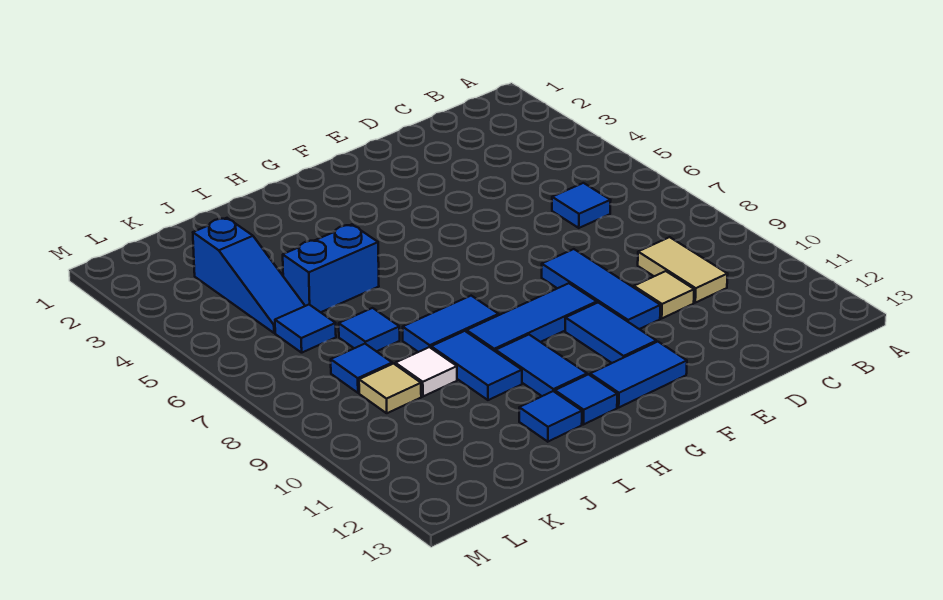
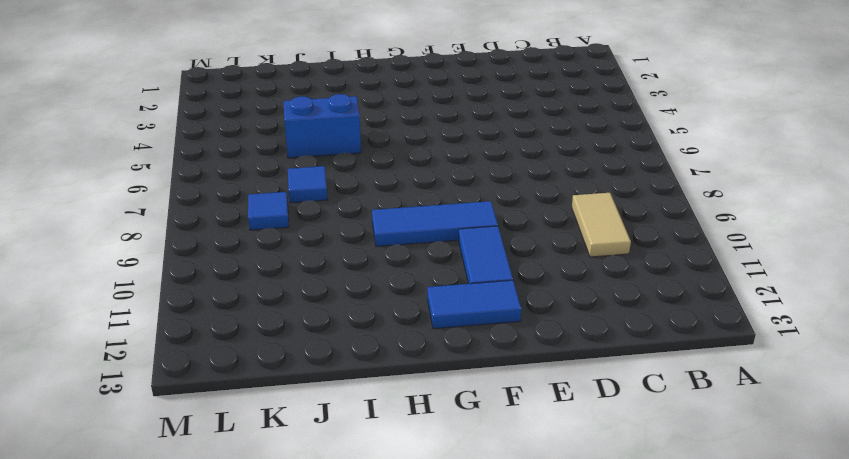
none -> blue tile C6 level 1
none -> tan tile D10 level 1
none -> blue tile E8:E10 level 1

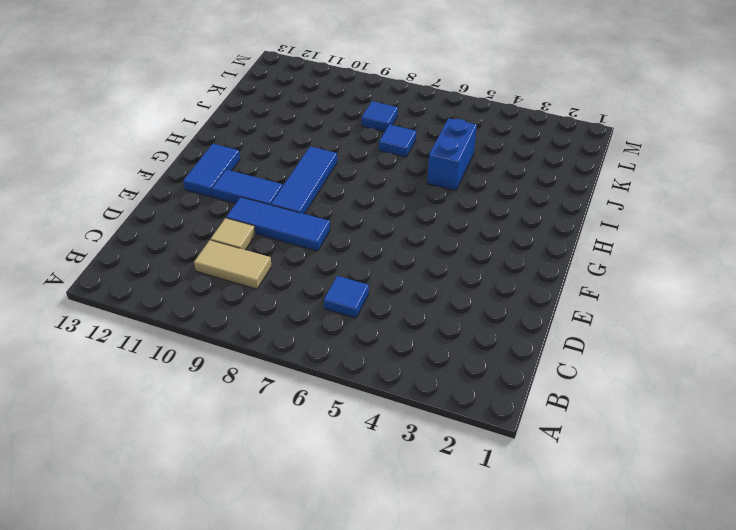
none -> blue tile H8:I8 level 1
none -> blue tile H10:H11 level 1
none -> blue tile H12 level 1

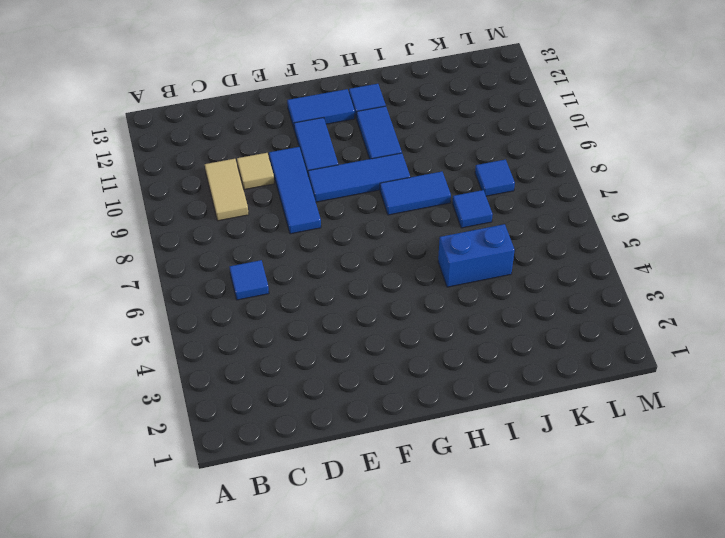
none -> blue tile I9:I10 level 1
none -> blue tile I12 level 1
none -> white tile J9 level 1

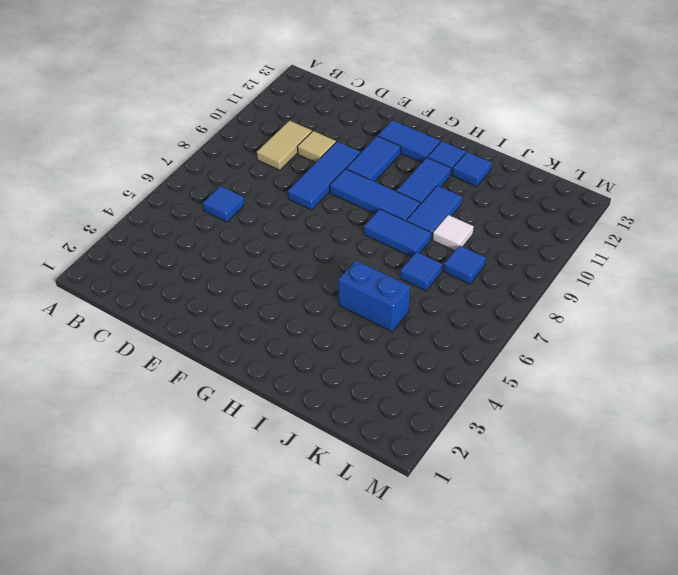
none -> blue slope K3:K5 level 1 top 3
none -> blue tile K6 level 1
none -> tan tile K9 level 1

